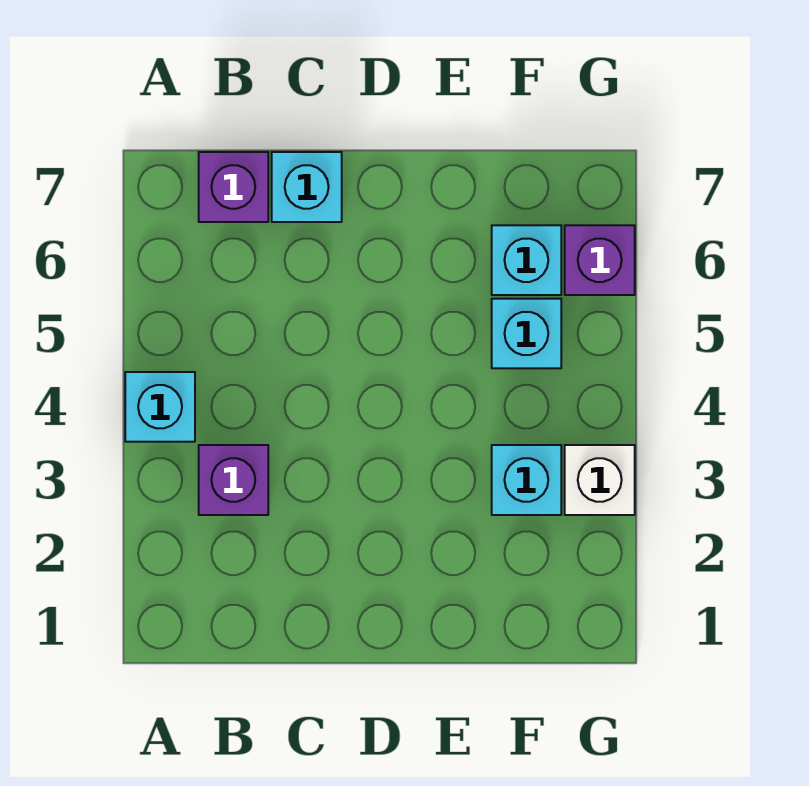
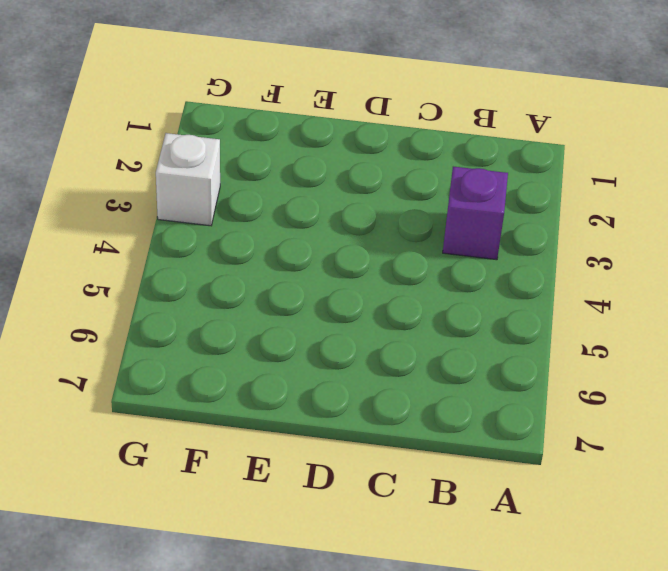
none -> cyan brick A4 level 1
none -> purple brick B7 level 1

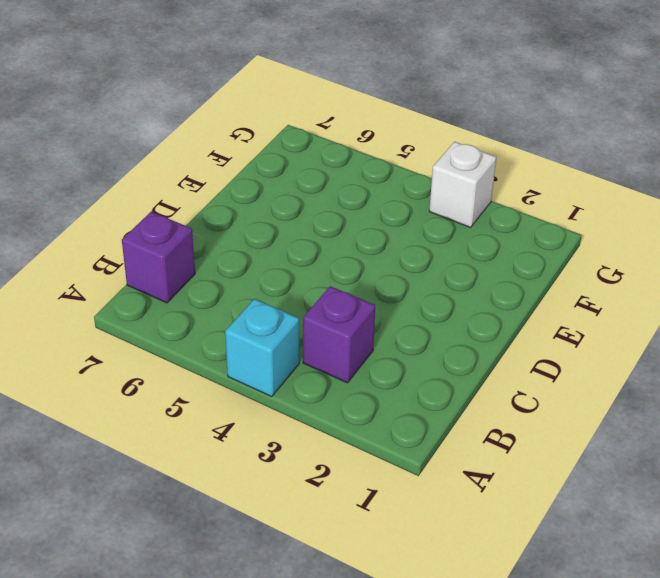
none -> cyan brick C7 level 1
none -> cyan brick F3 level 1

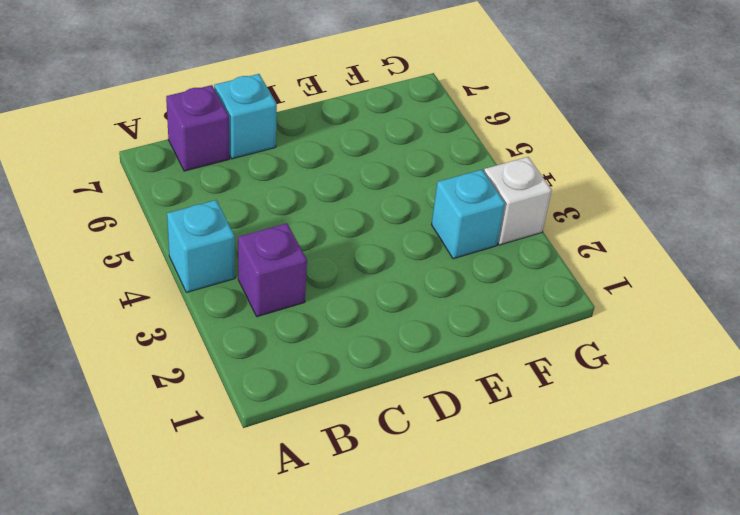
none -> cyan brick F5 level 1
none -> cyan brick F6 level 1

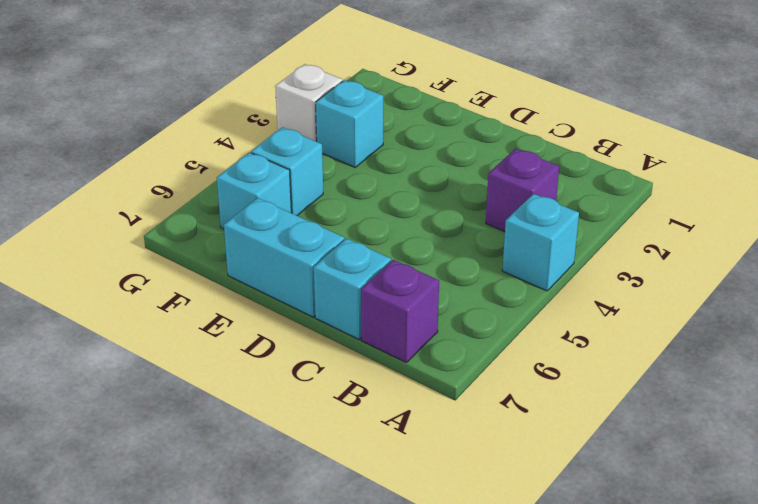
cyan brick D7:E7 level 1 -> none
none -> purple brick G6 level 1

